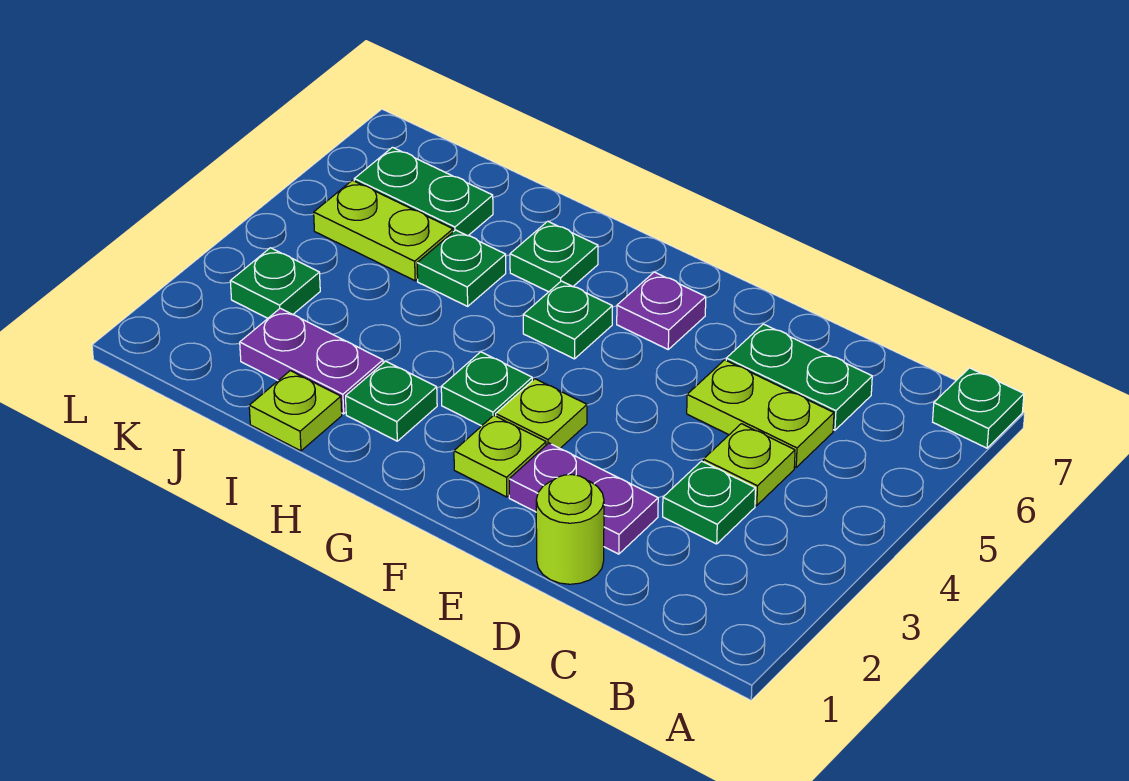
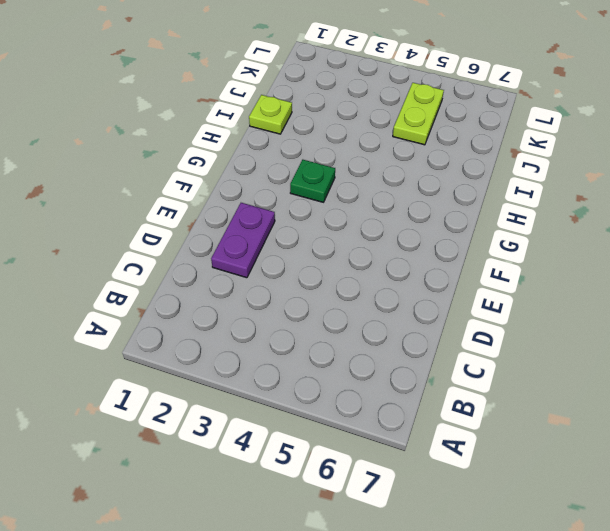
none -> green plate A7 level 1
none -> green plate C3 level 1
none -> lime plate C4 level 1

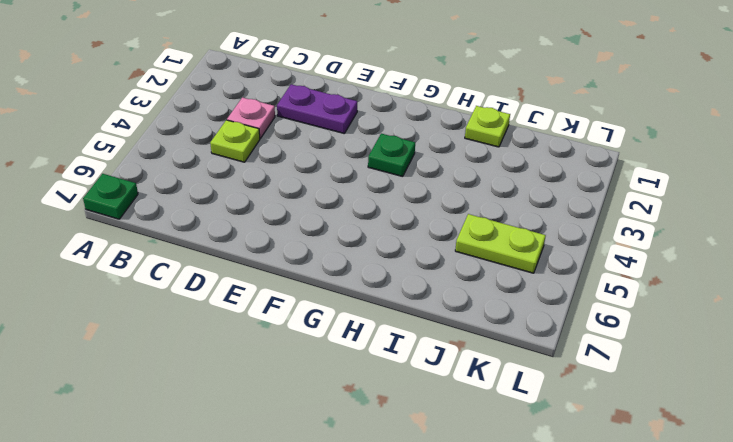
pink plate C3 level 1 -> green plate C3 level 1
none -> lime plate C5:D5 level 1
none -> green plate C6:D6 level 1
none -> lime round brick D1 level 1

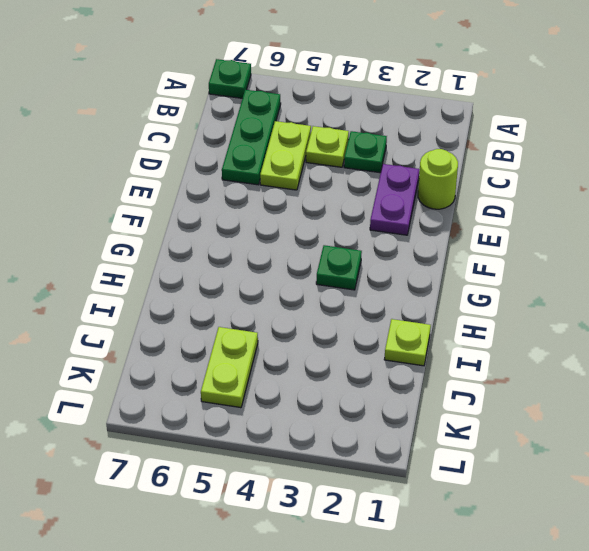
green plate B6:D6 level 1 -> green plate C6:D6 level 1
none -> lime plate F2 level 1
none -> lime plate F3 level 1
none -> purple plate F6 level 1

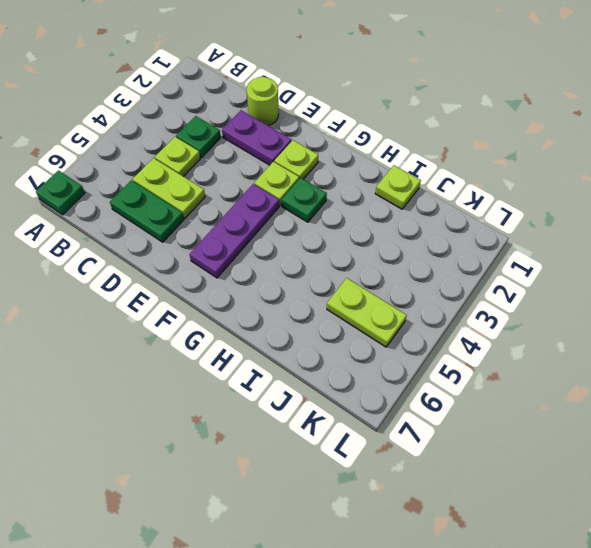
purple plate F4:F6 level 1 -> purple plate F6 level 1
none -> green plate G5 level 1
none -> green plate H2 level 1
none -> green plate H6 level 1

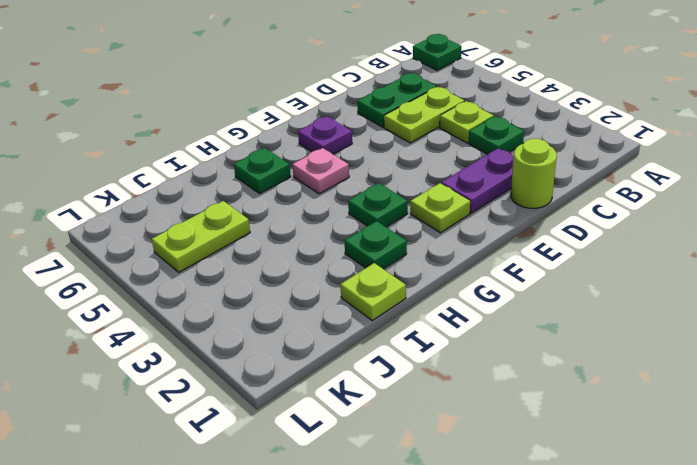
pink plate G5 level 1 -> green plate G5 level 1
none -> lime plate F3 level 1
none -> purple plate I2:J2 level 1
none -> green plate I5 level 1

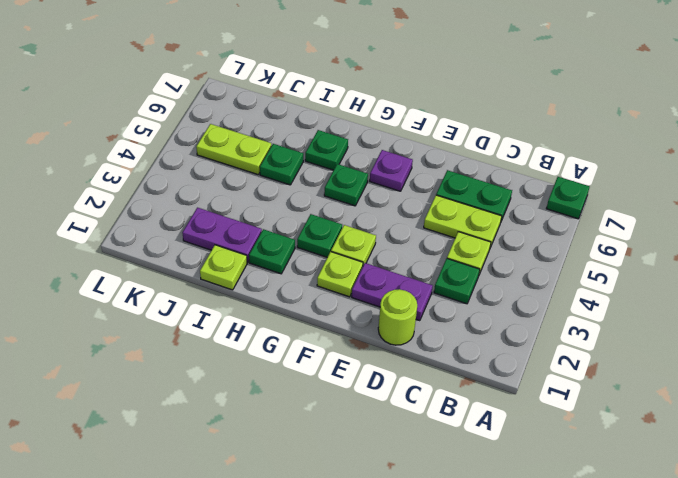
none -> green plate J6:K6 level 1
none -> green plate K3 level 1

